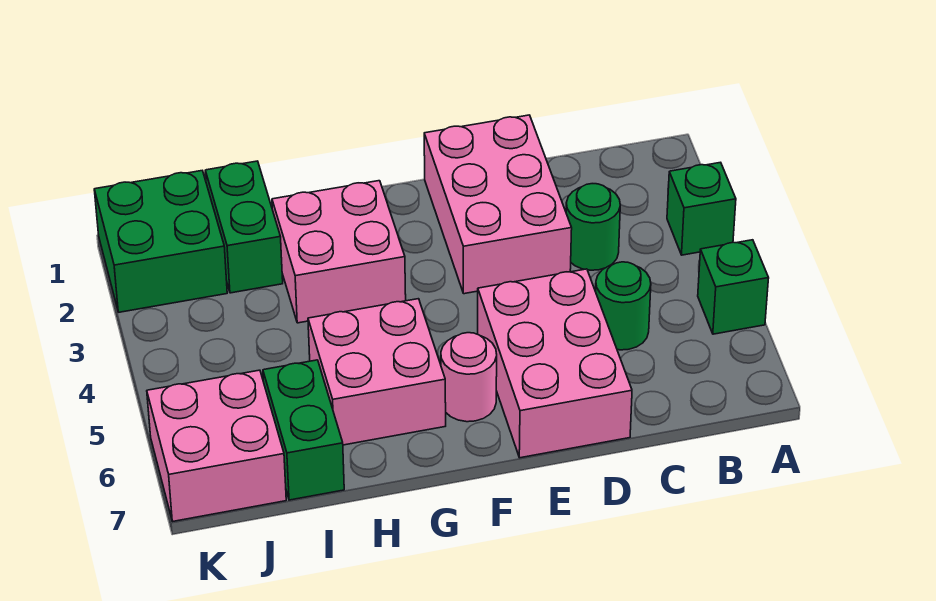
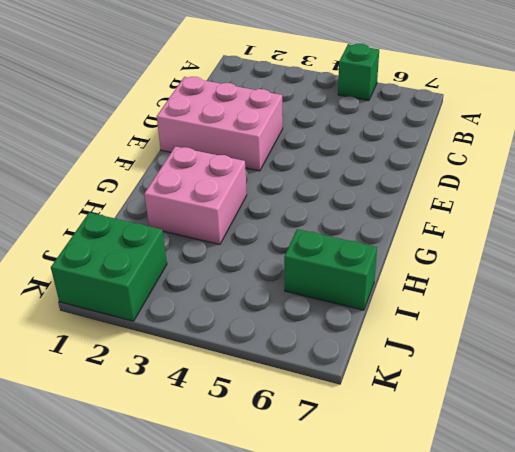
none -> green brick A3 level 1
none -> green round brick C3 level 1
none -> green round brick C5 level 1

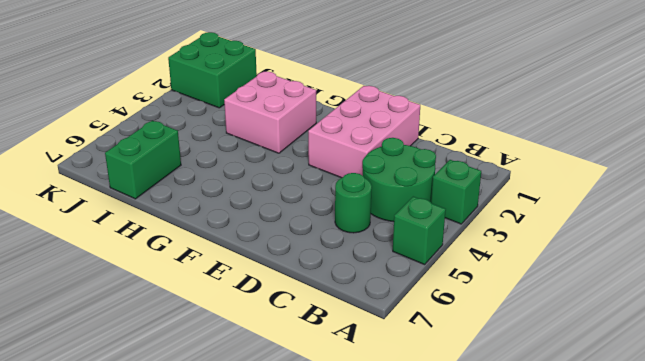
green round brick B3:C4 level 1 -> green round brick C3 level 1
none -> pink brick D5:E7 level 1
none -> pink round brick F6 level 1
none -> pink brick G5:H6 level 1

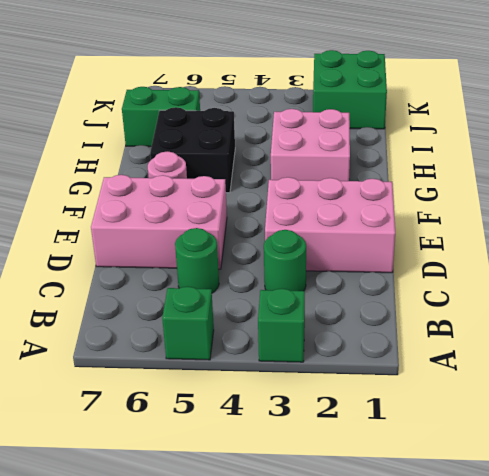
black brick G5:H6 level 1 -> pink brick G5:H6 level 1
none -> green brick I1:I2 level 1
none -> pink brick J6:K7 level 1

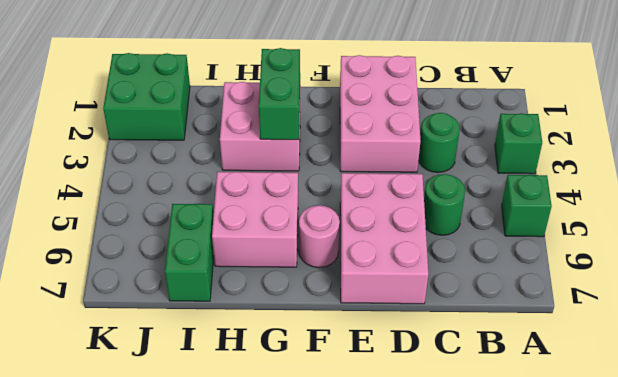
green brick G2:G3 level 2 -> green brick I1:I2 level 1
none -> pink brick J6:K7 level 1

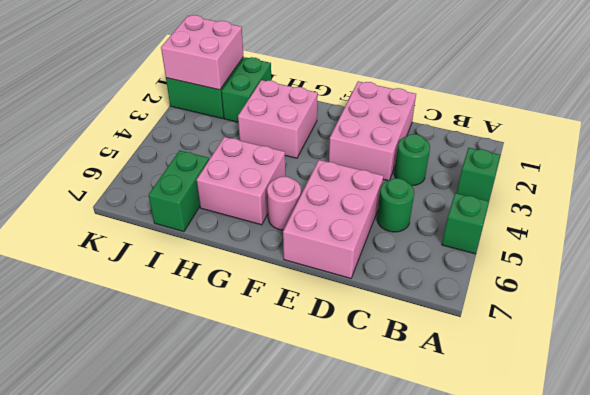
pink brick J1:K2 level 2 -> pink brick J6:K7 level 1

